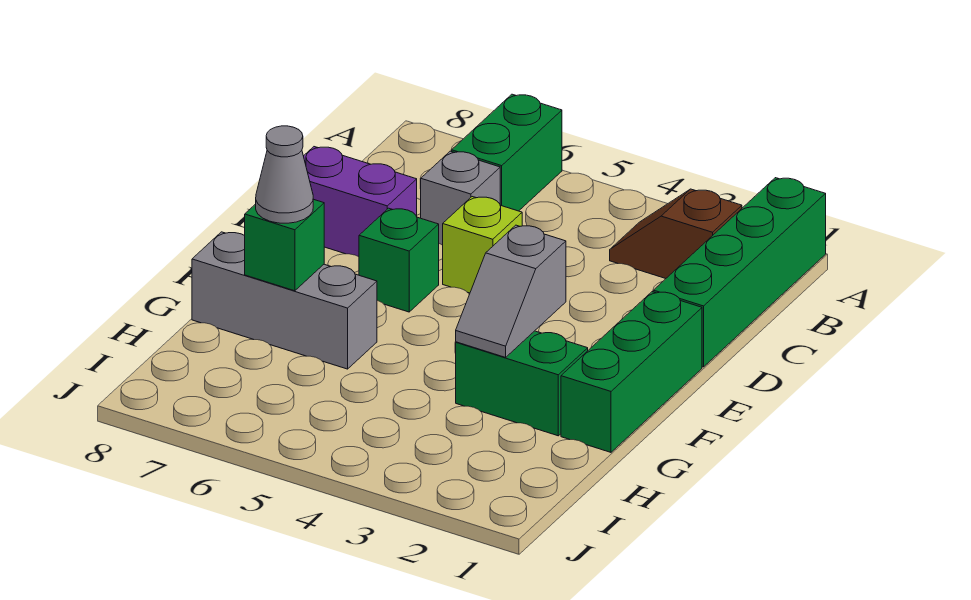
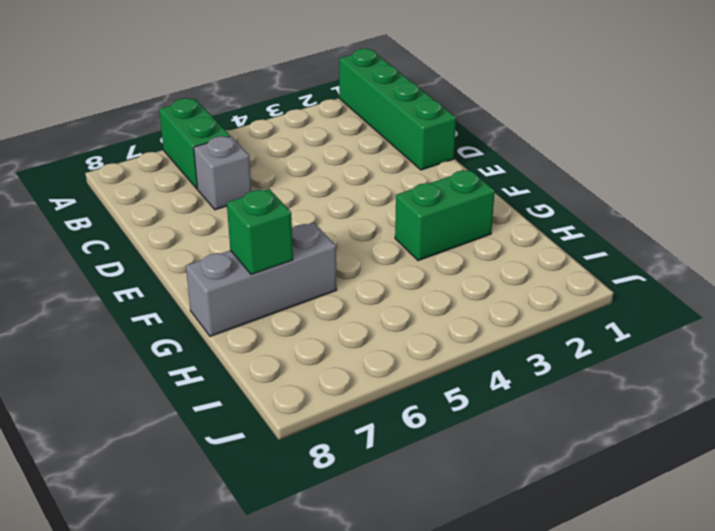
none -> brown slope B2:B3 level 1 top 2
none -> lime brick D5 level 1
none -> purple brick D7:D8 level 1

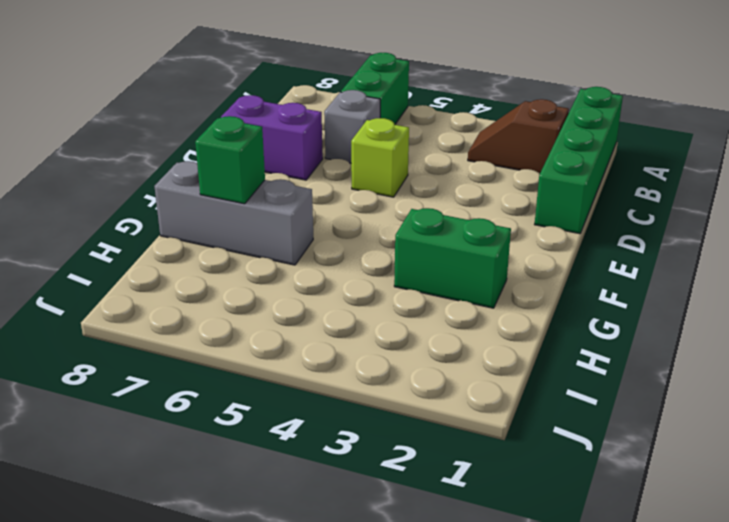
none -> green brick E1:G1 level 1
none -> green brick E6 level 1
none -> grey slope F3:G3 level 2 top F

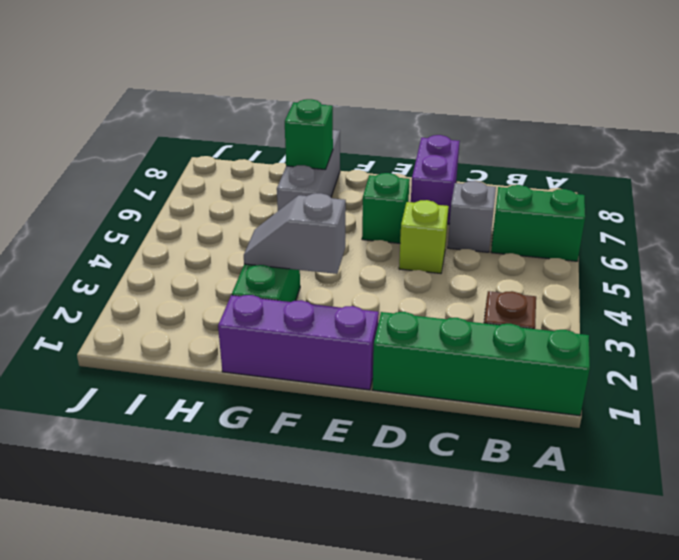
purple brick E1:G1 level 1 -> green brick E1:G1 level 1
none -> grey cone G7 level 3

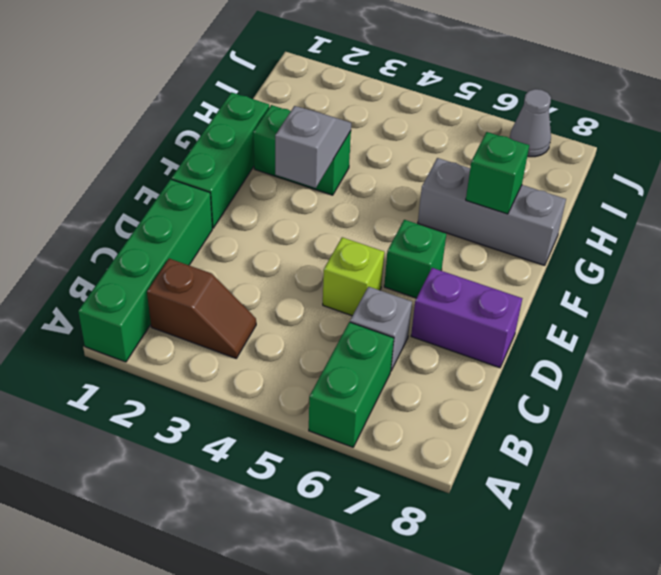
grey cone J7 level 1 -> grey cone G7 level 3

